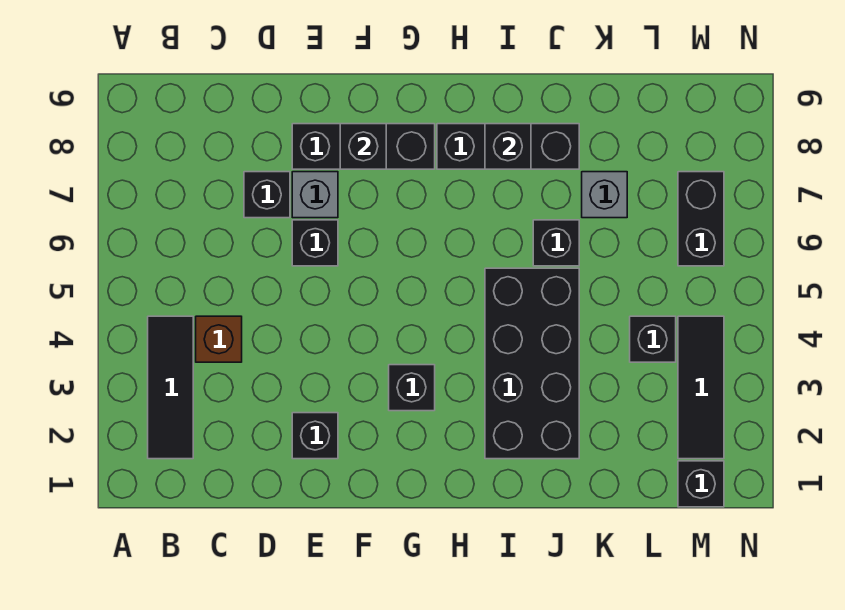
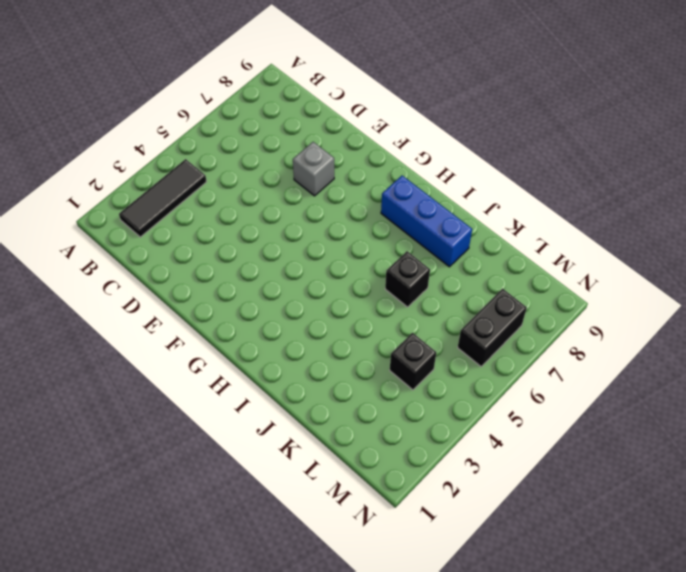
blue brick H8:J8 level 1 -> black brick H8:J8 level 1
none -> brown brick C4 level 1
none -> black brick D7 level 1
none -> black brick E2 level 1

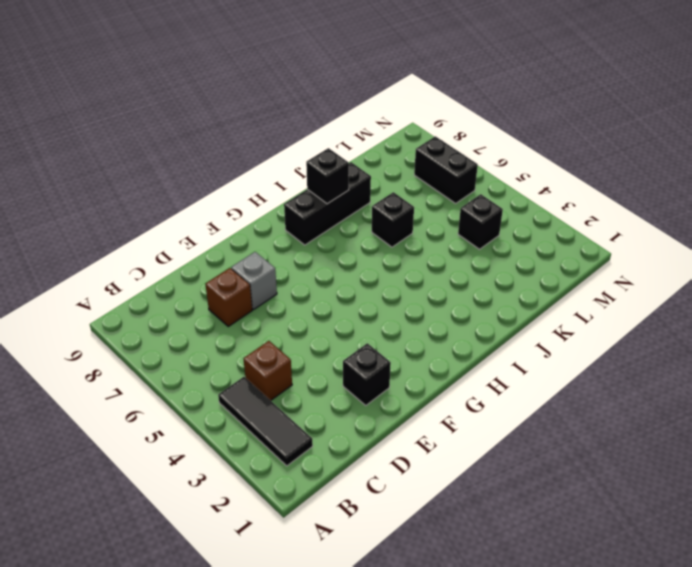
brown brick D7 level 1 -> black brick D7 level 1
none -> black brick E6 level 1
none -> black brick E8:G8 level 1
none -> black brick G3 level 1

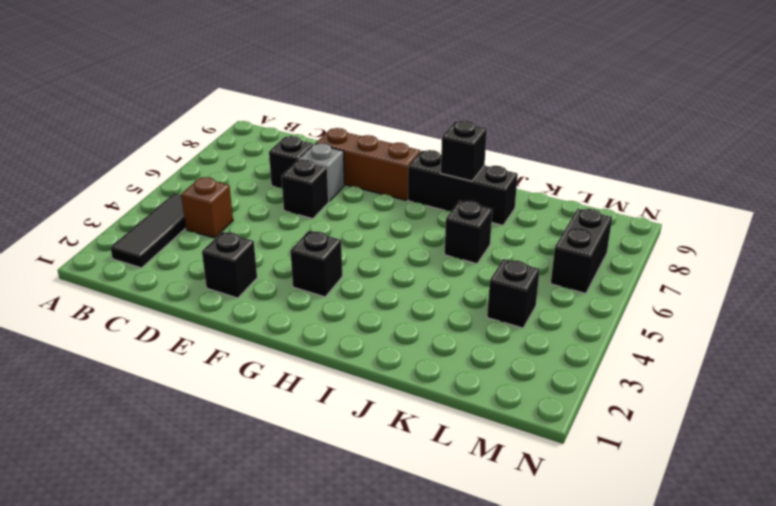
brown brick E8:G8 level 1 -> black brick E8:G8 level 1
none -> black brick I2:J5 level 1
none -> grey brick K7 level 1
none -> black brick M1 level 1

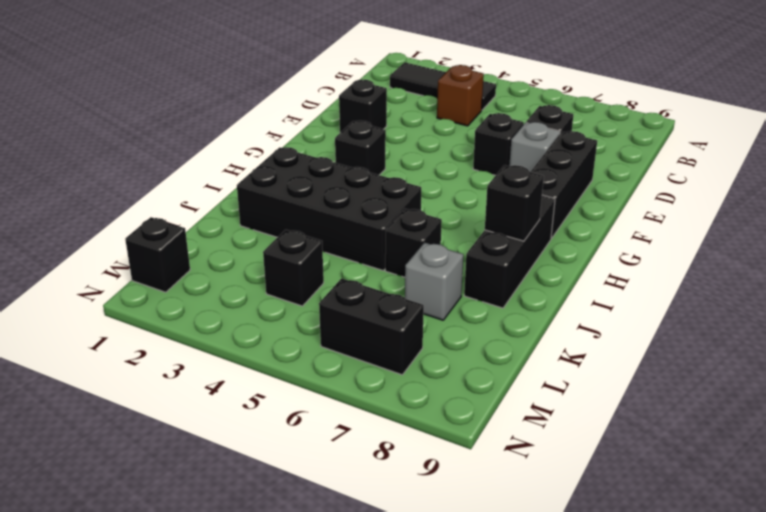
none -> black tile M2:M4 level 1
none -> black brick F8 level 2

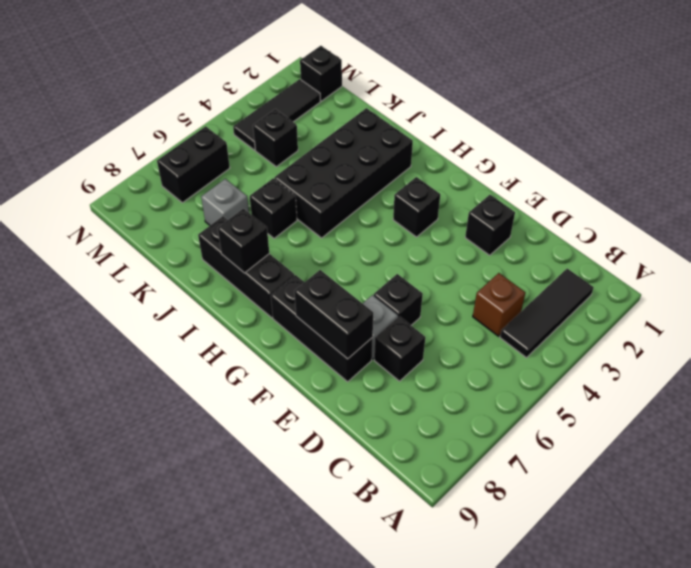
black brick E8:F8 level 2 -> black brick F8 level 2

